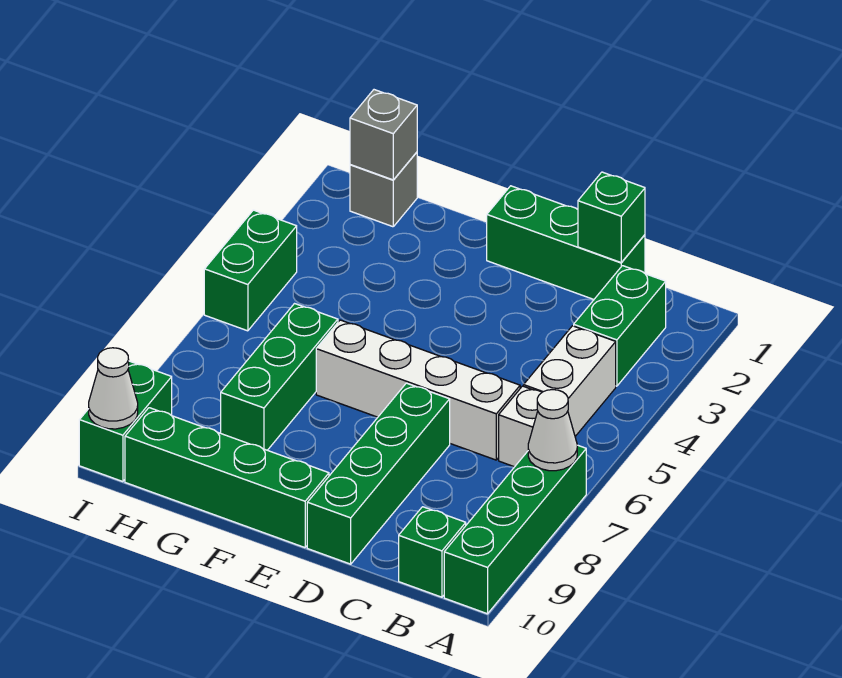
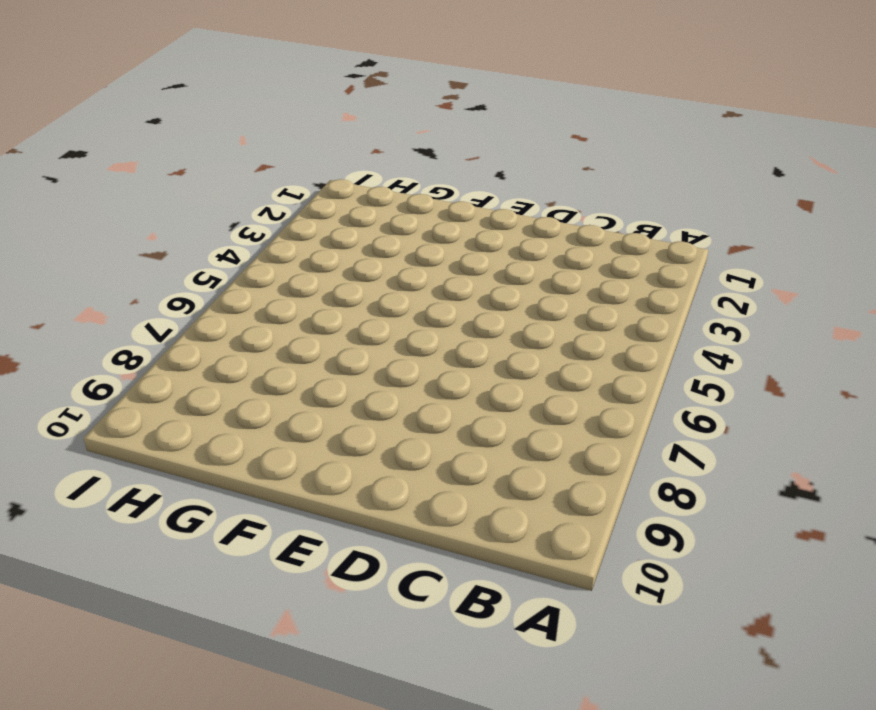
none -> green brick A7:A10 level 1
none -> green brick B2:B3 level 1
none -> white brick B4:B5 level 1

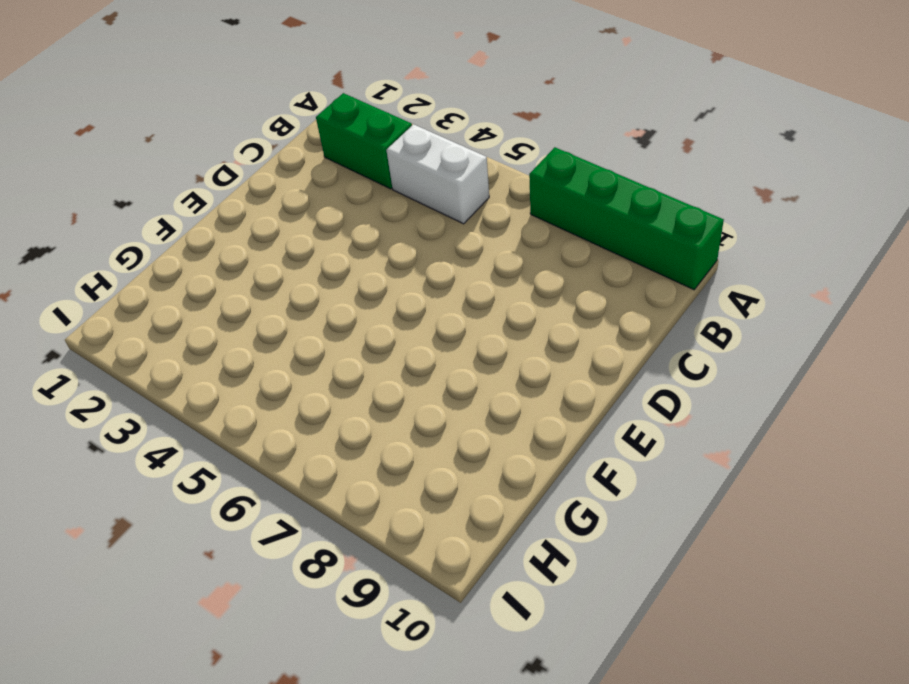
none -> white brick B6 level 1
none -> green brick B10 level 1
none -> green brick C1:E1 level 1

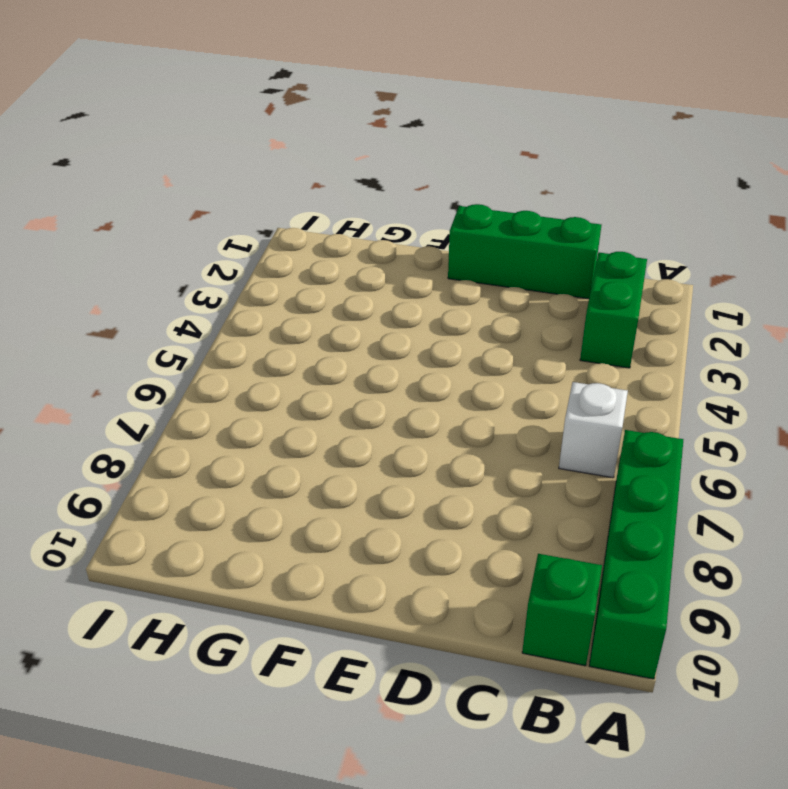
none -> white brick B4:B5 level 1
none -> white brick C6:F6 level 1
none -> green brick D7:D10 level 1

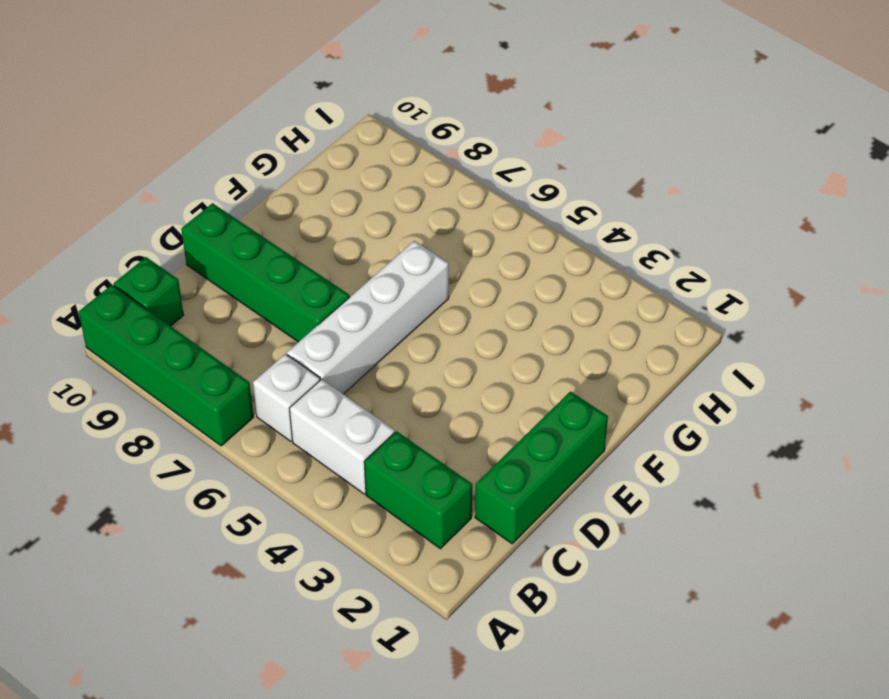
none -> green brick E10:H10 level 1
none -> green brick G6:G8 level 1
none -> grey brick H1 level 1

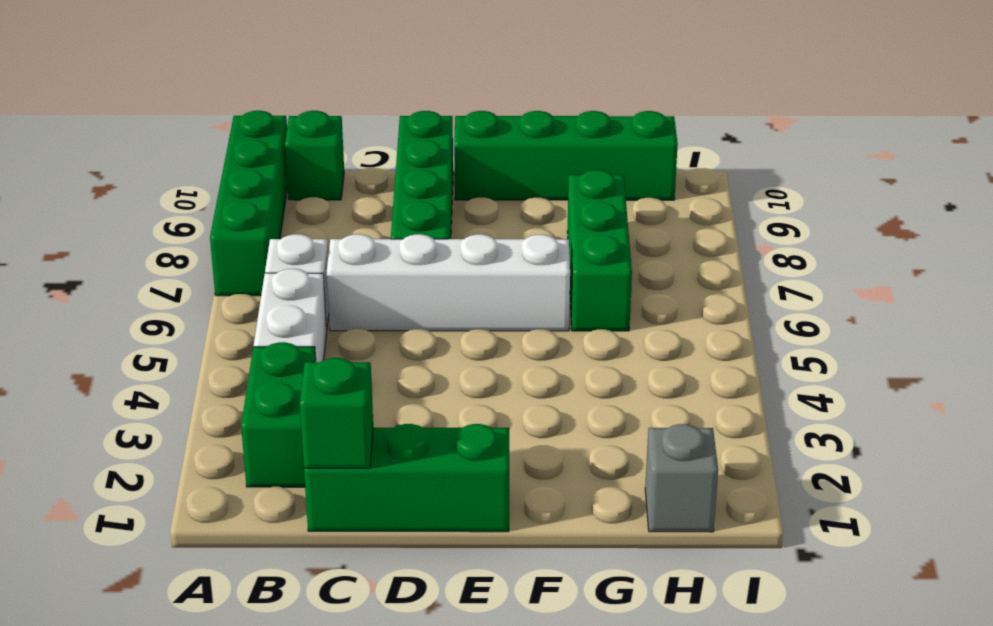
none -> green brick I4:I5 level 1
none -> green brick I9:I10 level 1
none -> white cone A7 level 2

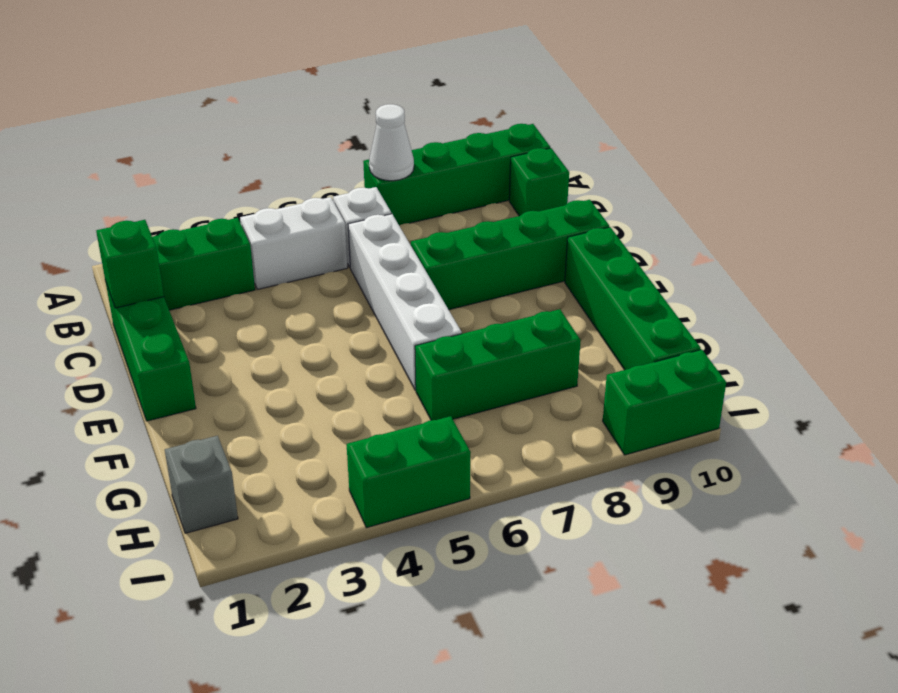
none -> grey brick H1 level 2
none -> white cone I10 level 2

